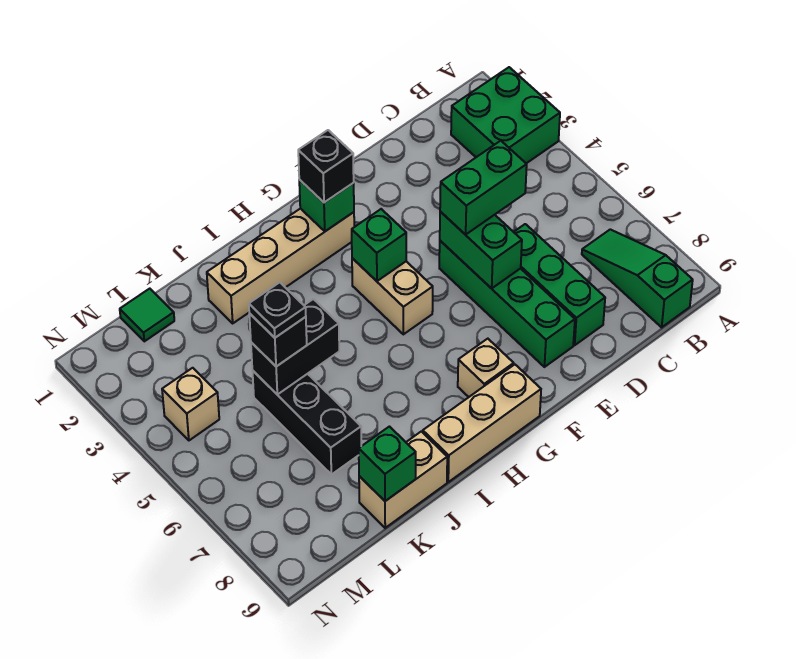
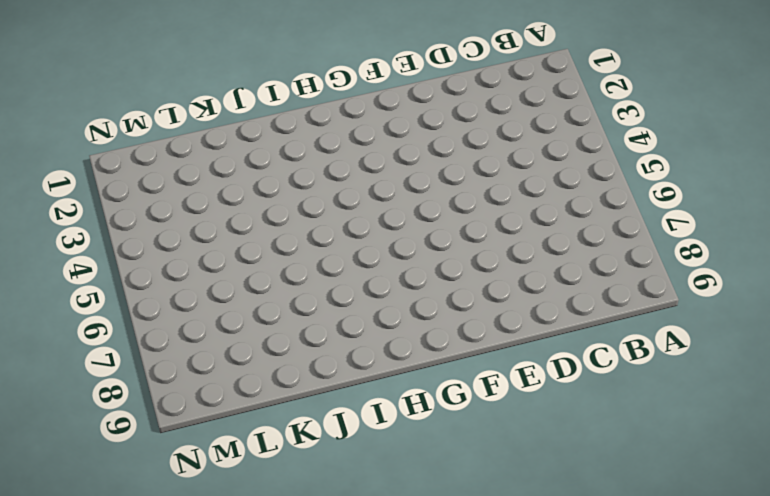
none -> green brick A2:B3 level 1
none -> green slope B7:B9 level 1 top 9
none -> green brick D6:D8 level 1

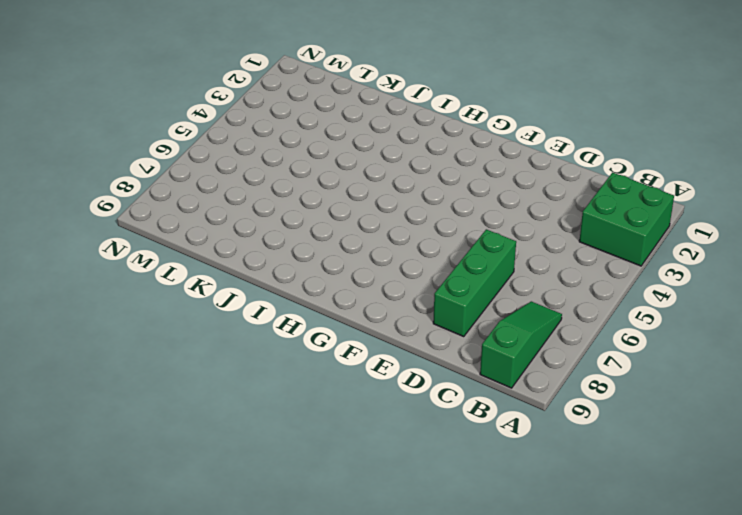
none -> green brick E5:E8 level 1
none -> tan brick G2:J2 level 1
none -> tan brick G4:G5 level 1

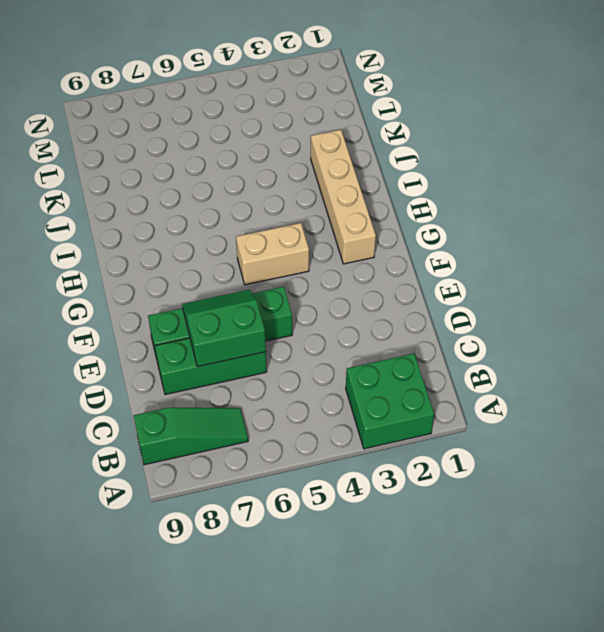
green slope D6:E7 level 2 top D -> green brick E5:E6 level 2
none -> tan brick G8 level 1
none -> tan brick G9:I9 level 1
none -> tan brick J9:K9 level 1

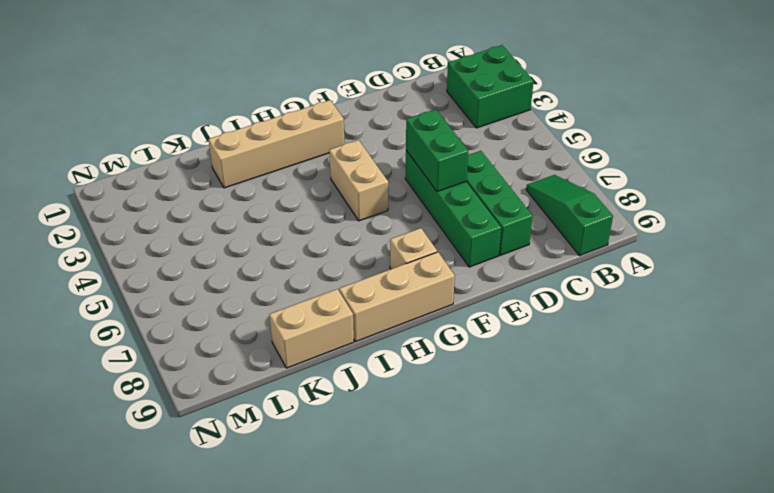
none -> black brick K5:K7 level 1
none -> green tile L1 level 1
none -> tan brick M4 level 1

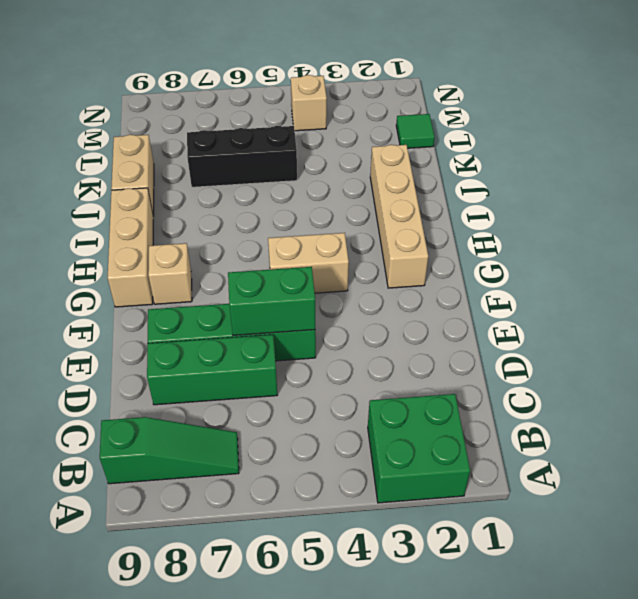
none -> green brick G2 level 2
none -> green brick G4 level 2
none -> black brick J5:K5 level 2

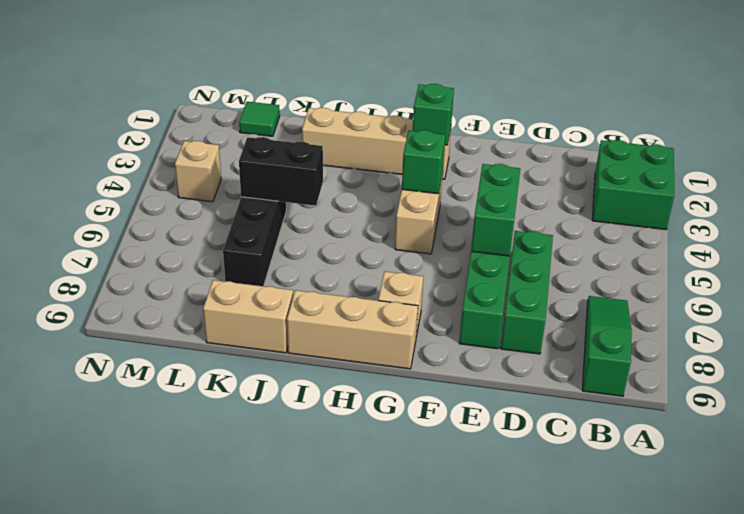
none -> green brick K9 level 2
none -> green brick D5:E5 level 3
none -> black brick G2 level 3

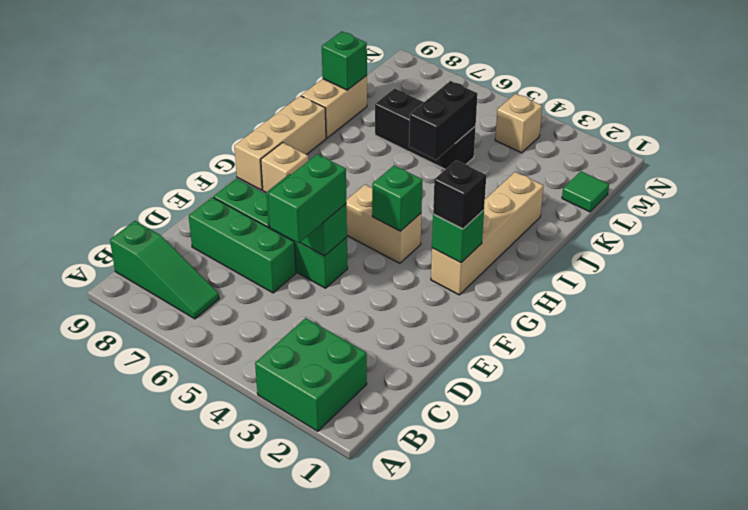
none -> black brick K5 level 3
none -> black plate K5 level 4

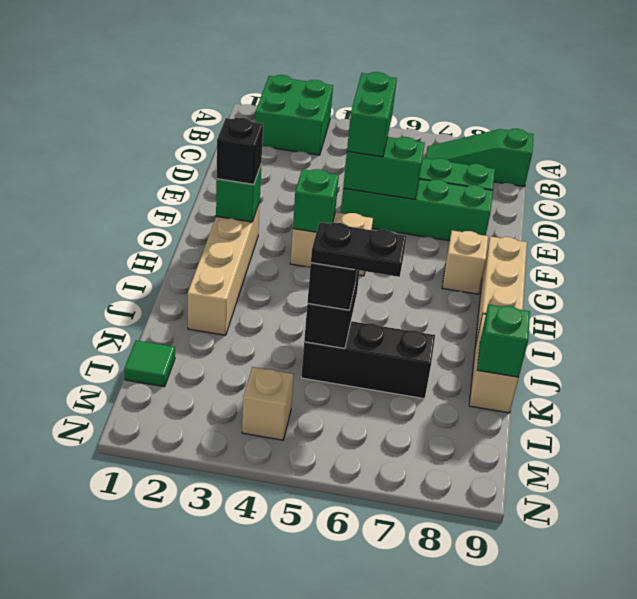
black plate K5:K6 level 4 -> black plate K5 level 4

